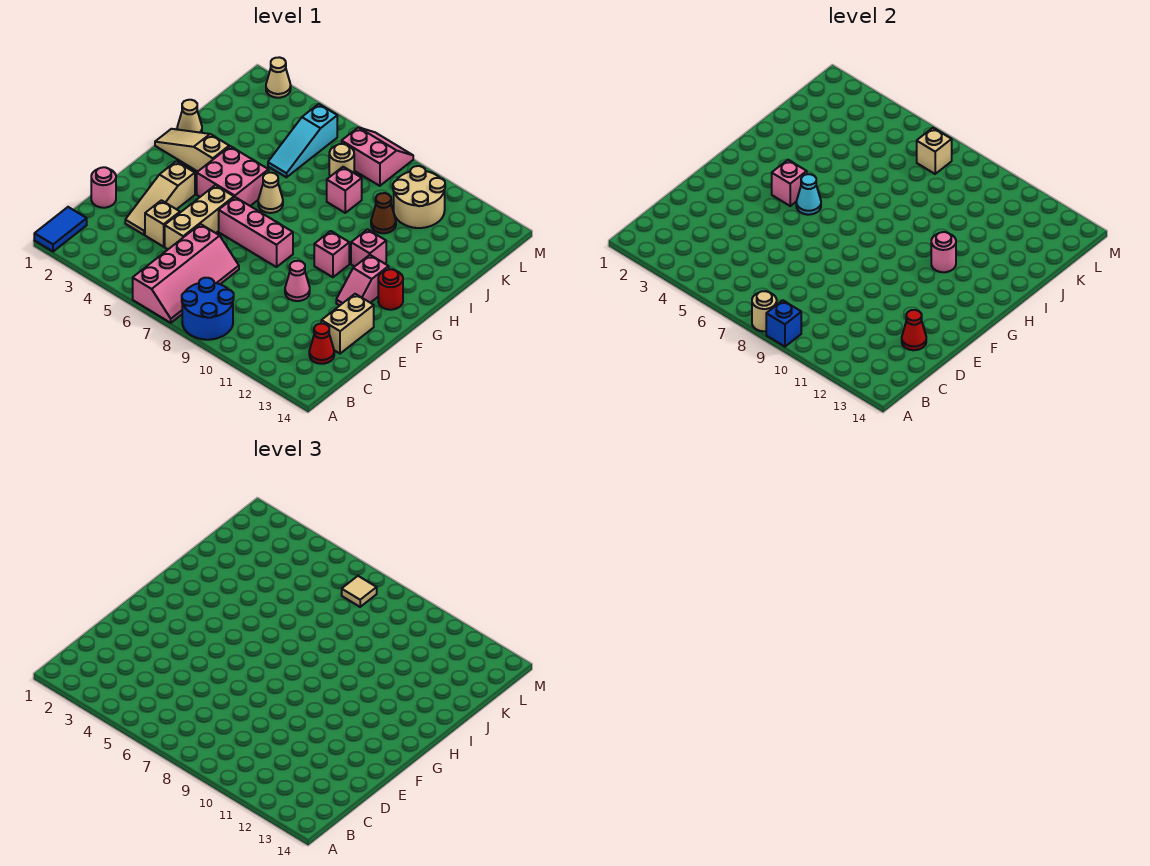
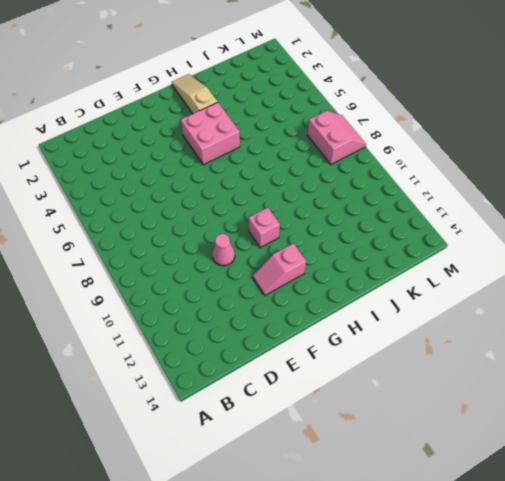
none -> blue tile A1:B1 level 1
none -> pink slope A6:D7 level 1 top 6
none -> blue round brick A8:B9 level 1
none -> red cone C13 level 1

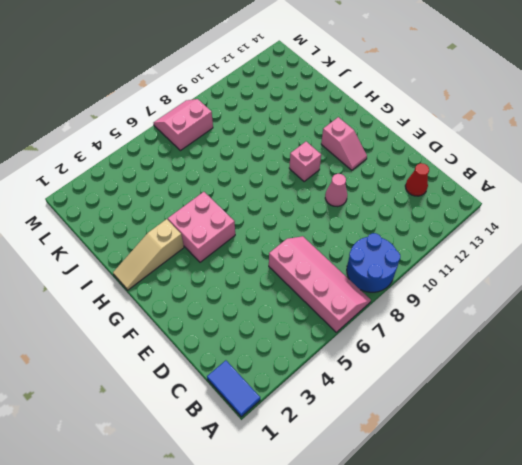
none -> pink round brick D1 level 1
none -> tan slope D3:F3 level 1 top F
none -> tan brick D4 level 1
none -> tan brick D5:F5 level 1

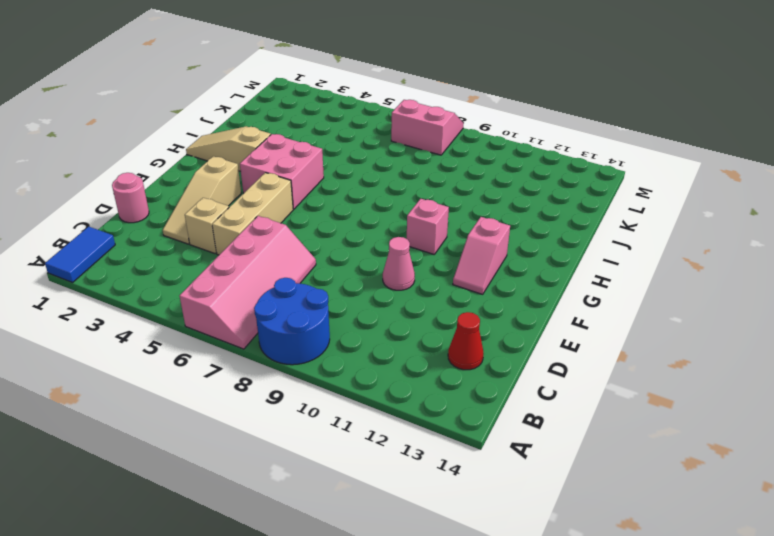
none -> tan brick D13:E13 level 1
none -> pink brick F6:F8 level 1
none -> red round brick G13 level 1
none -> tan cone H6 level 1

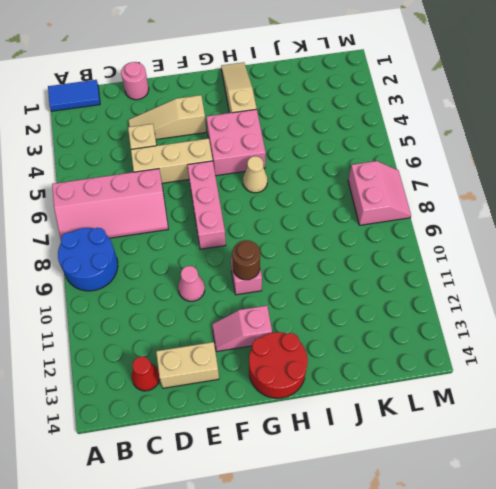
brown round brick G10 level 2 -> none
red round brick G13:H14 level 1 -> red round brick G13 level 1
none -> pink brick H11 level 1
none -> tan cone I1 level 1
none -> cyan slope J5:L5 level 1 top L
none -> pink brick J8 level 1

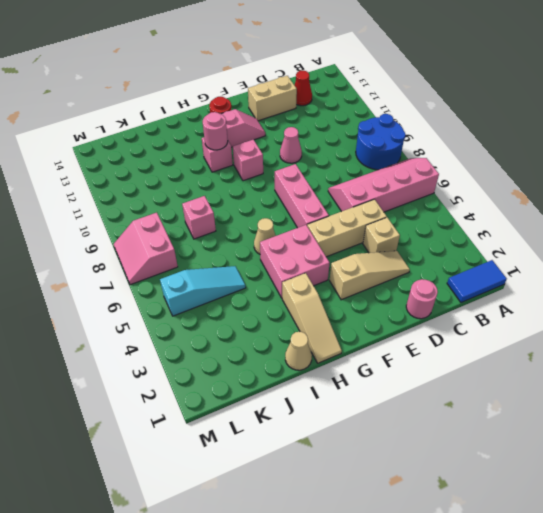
none -> brown cone J10 level 1
none -> tan round brick K7 level 1
none -> tan round brick K10:L11 level 1
none -> tan cone M2 level 1

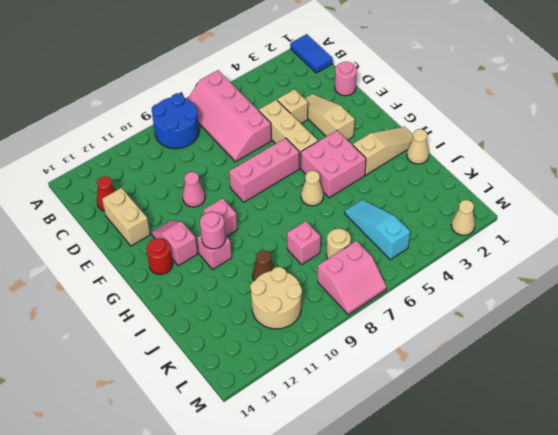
none -> tan round brick A8 level 2
none -> blue brick A9 level 2
none -> red cone D13 level 2
none -> pink brick G4 level 2

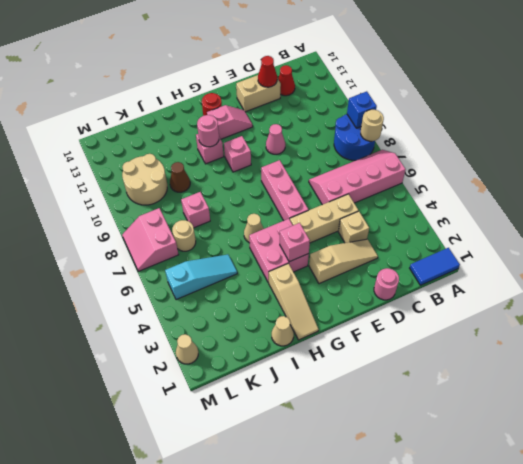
none -> cyan cone G5 level 2
none -> tan brick L7 level 2
none -> tan tile L7 level 3

